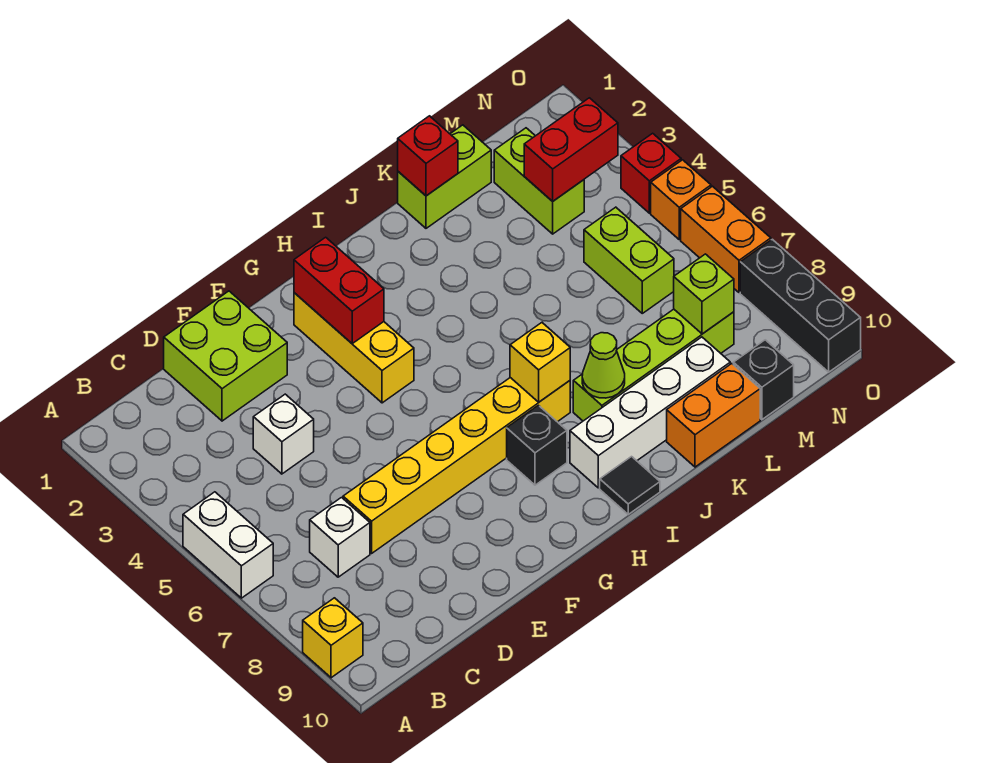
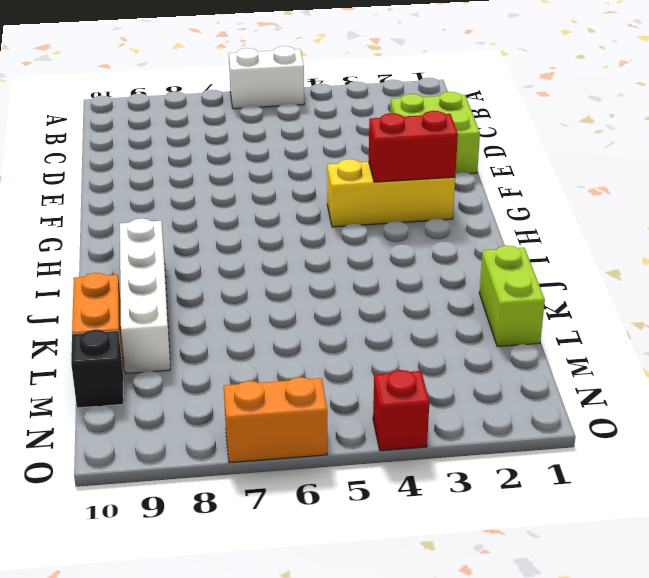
none -> yellow brick A9 level 1
none -> white brick C7 level 1
none -> white brick D4 level 1

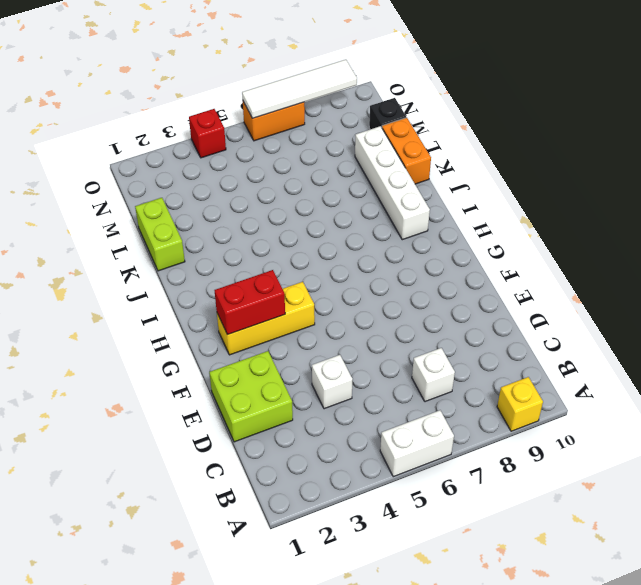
white tile O6:O9 level 2 -> none
none -> yellow brick D7:I7 level 1
none -> black brick H8 level 1
none -> black tile I10 level 1

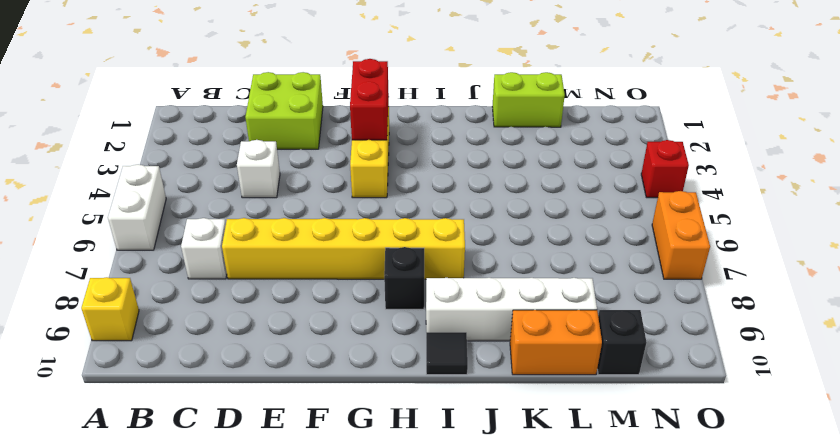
none -> lime brick J8:M8 level 1
none -> lime brick M2:M3 level 1
none -> lime brick M5:M6 level 1

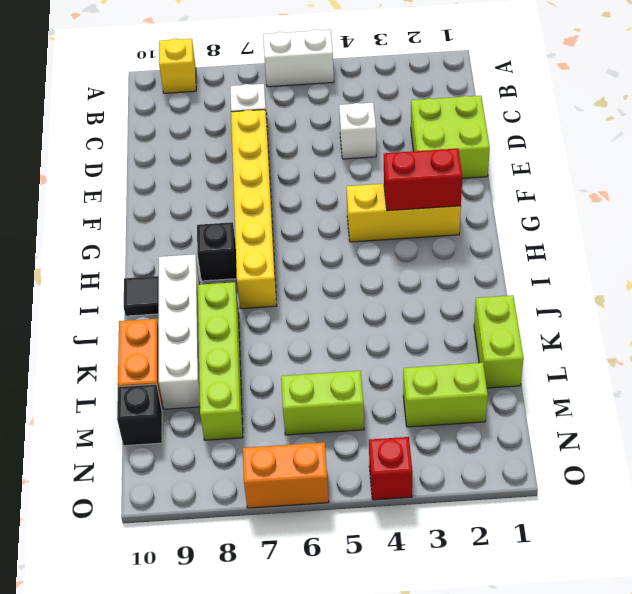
none -> orange brick O5 level 1
none -> black brick O8:O10 level 1
none -> yellow brick I7 level 2

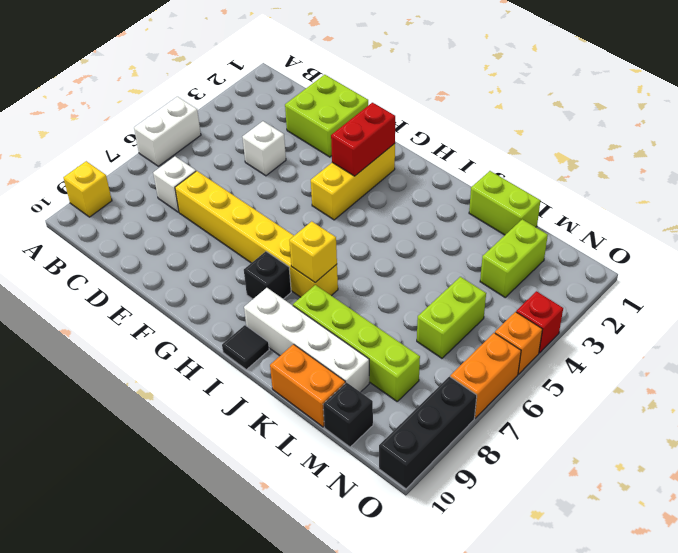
none -> lime cone J8 level 2
none -> red brick K1 level 2
none -> red brick M3:N3 level 2

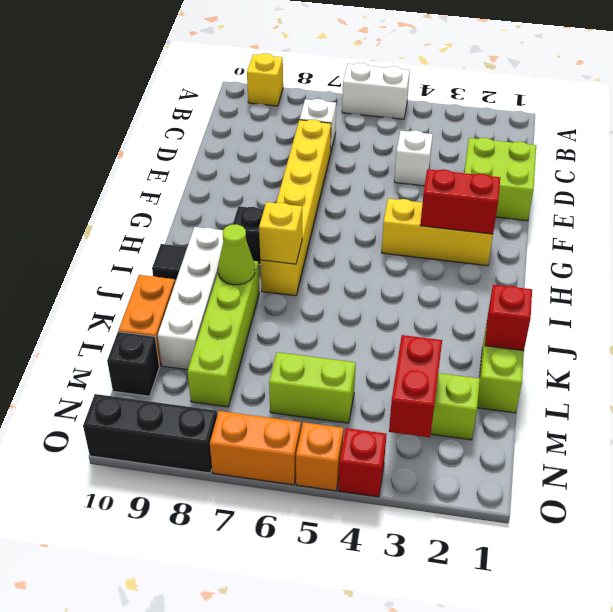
none -> lime brick M8 level 2

